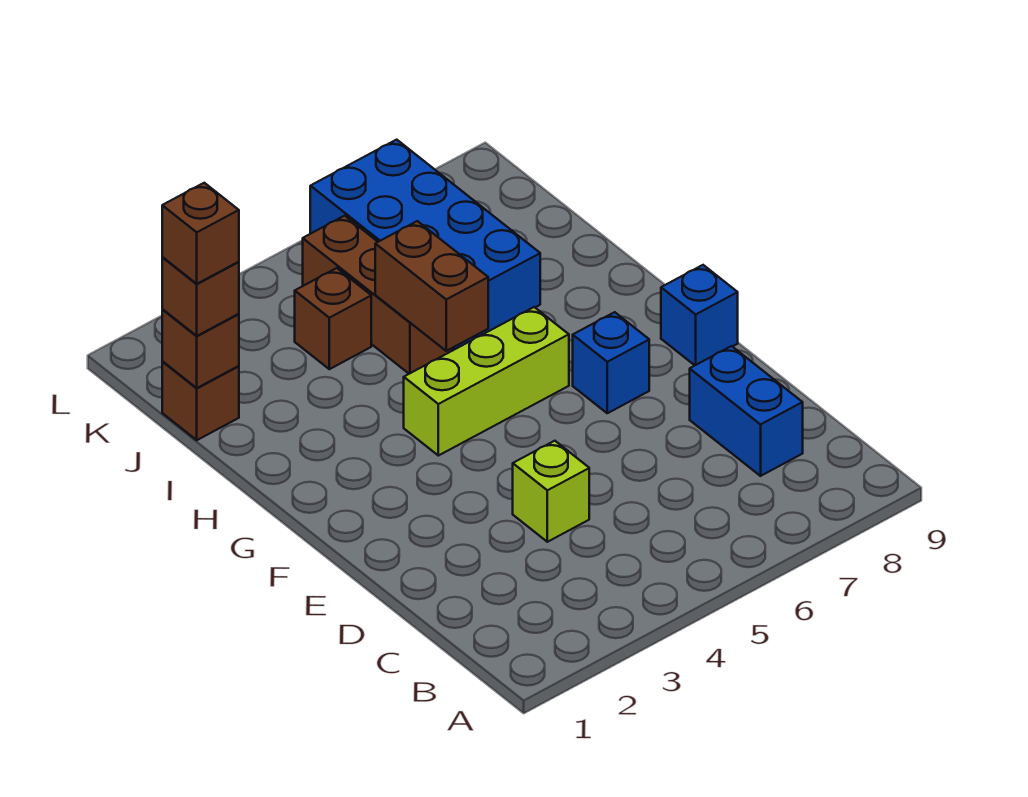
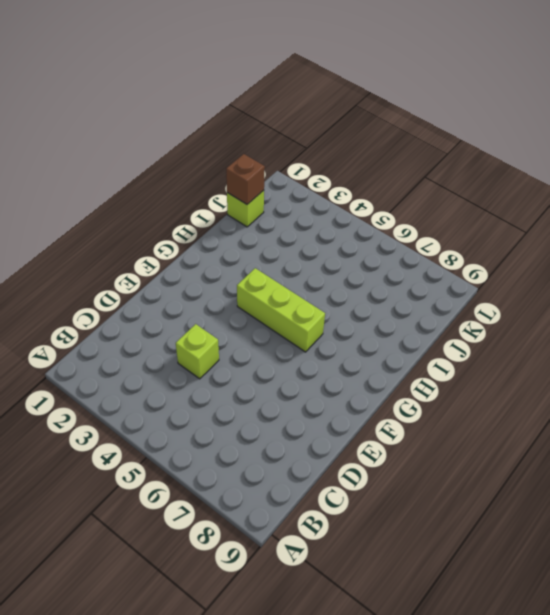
lime brick J1 level 1 -> brown brick J1 level 1
none -> blue brick C8:D8 level 1
none -> blue brick F7 level 1
none -> blue brick F9 level 1

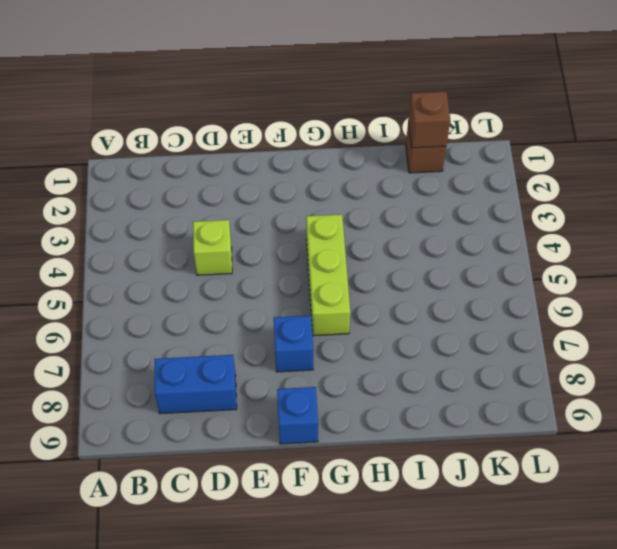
none -> brown brick I5:K5 level 1
none -> blue brick I6:L7 level 1
none -> brown brick J4 level 1

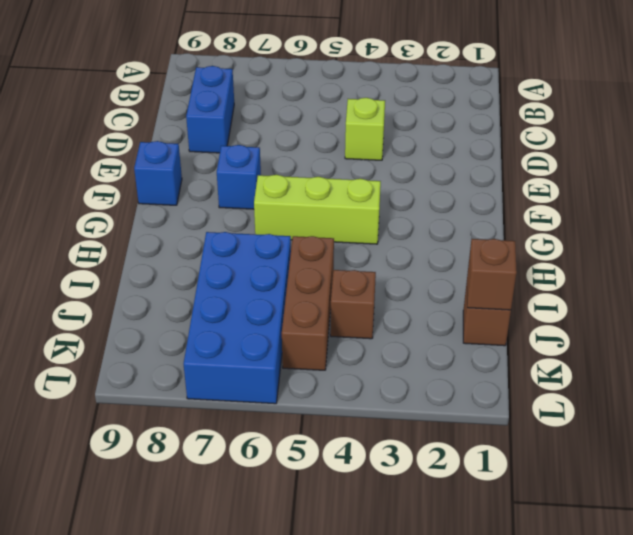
none -> brown brick H5:I5 level 2
none -> brown brick J1 level 3
none -> brown brick J1 level 4

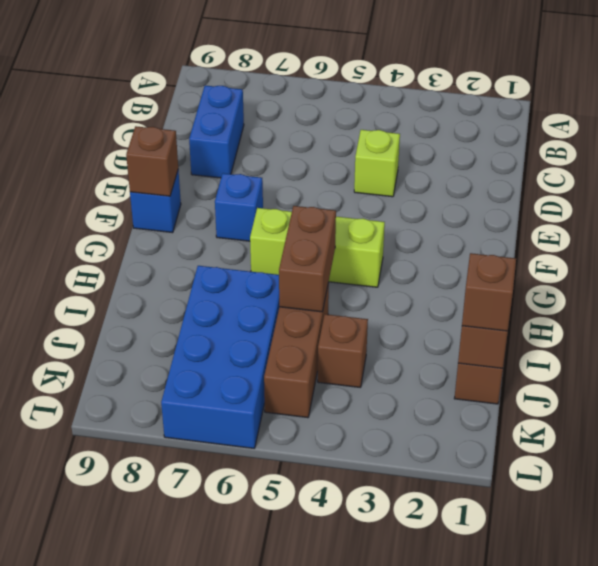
brown brick F9 level 2 -> brown brick J1 level 4

